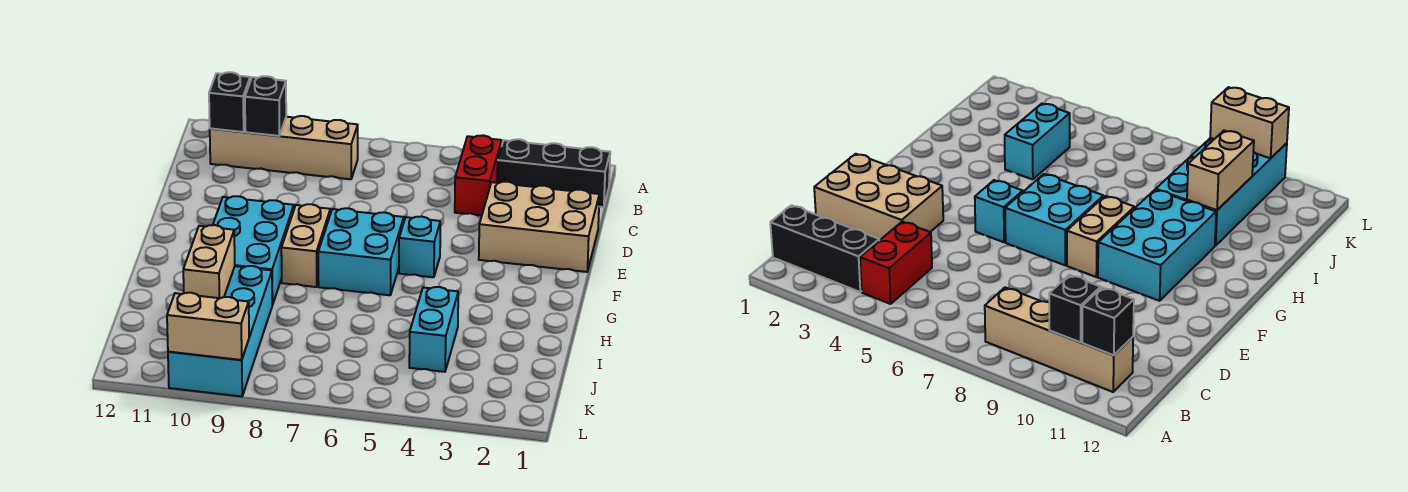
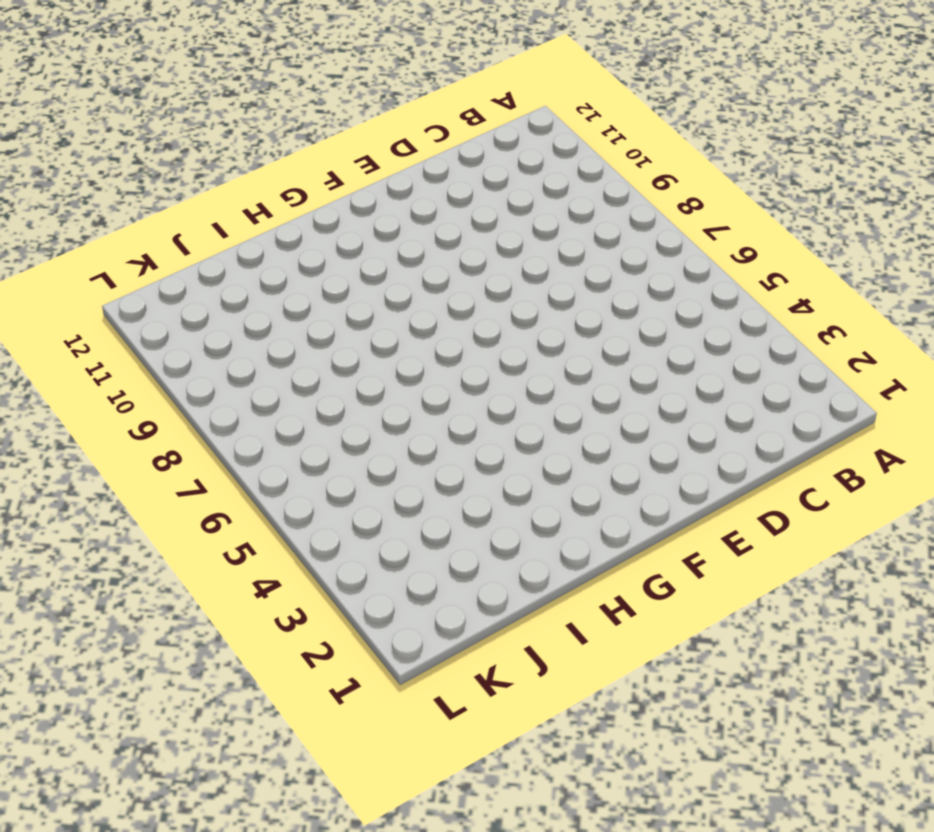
none -> black brick B1:B3 level 1
none -> red brick B4:C4 level 1
none -> tan brick B8:B11 level 1

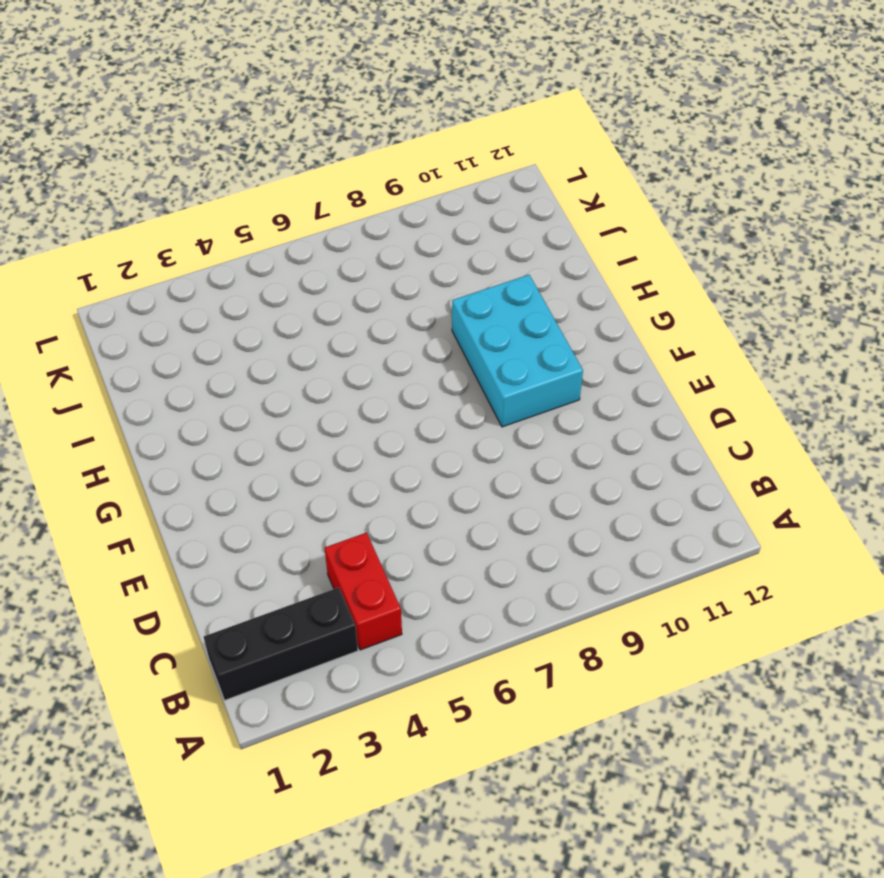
none -> tan brick B8:B11 level 1
none -> tan brick D1:E3 level 1
none -> cyan brick F5 level 1

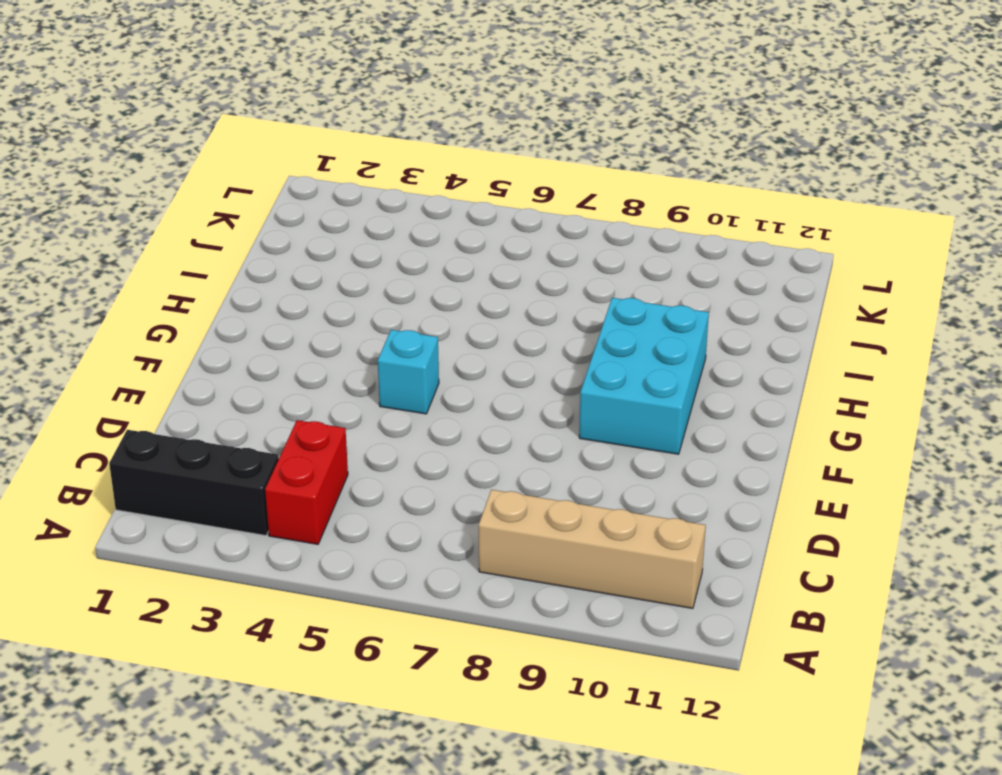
none -> tan brick D1:E3 level 1
none -> cyan brick F6:G7 level 1
none -> tan brick F8:G8 level 1

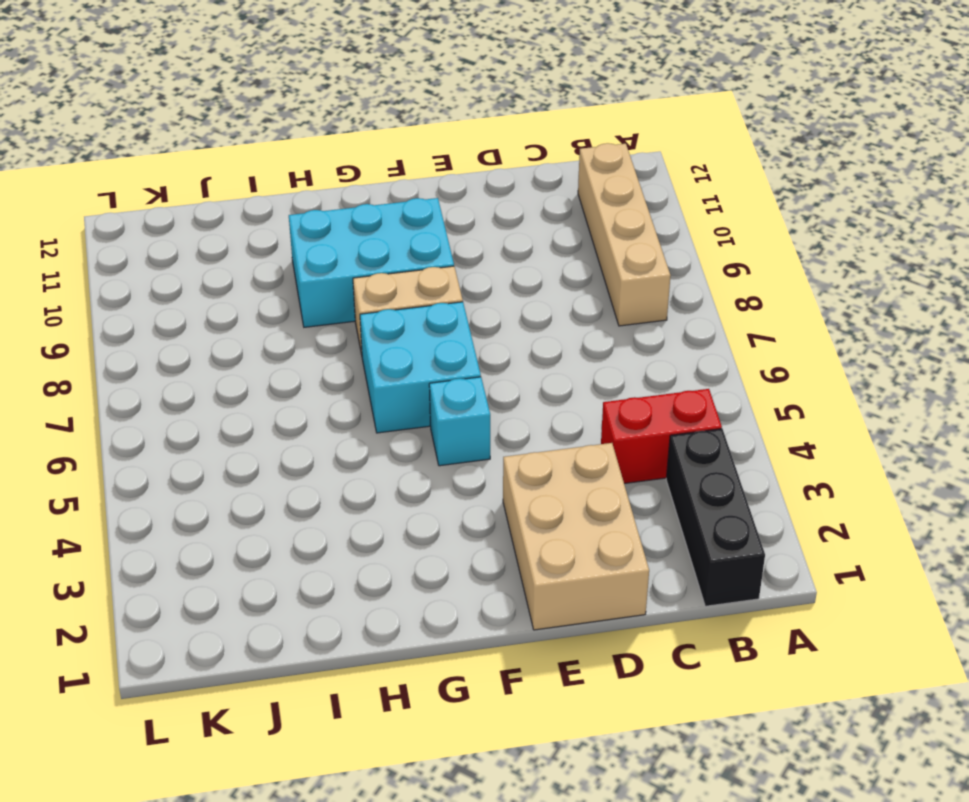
none -> cyan brick I4:J4 level 1
none -> cyan brick I9:L10 level 1
none -> black brick B10 level 2

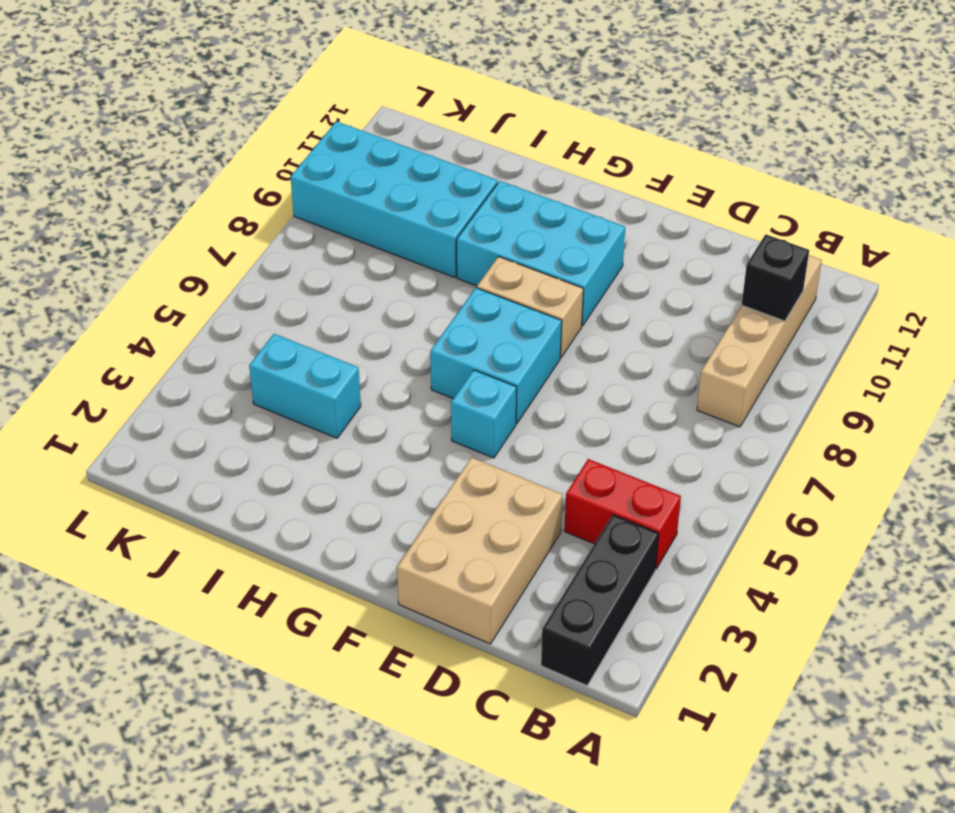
none -> black brick B11 level 2
none -> tan brick I10:J10 level 2
none -> tan brick L9:L10 level 2

